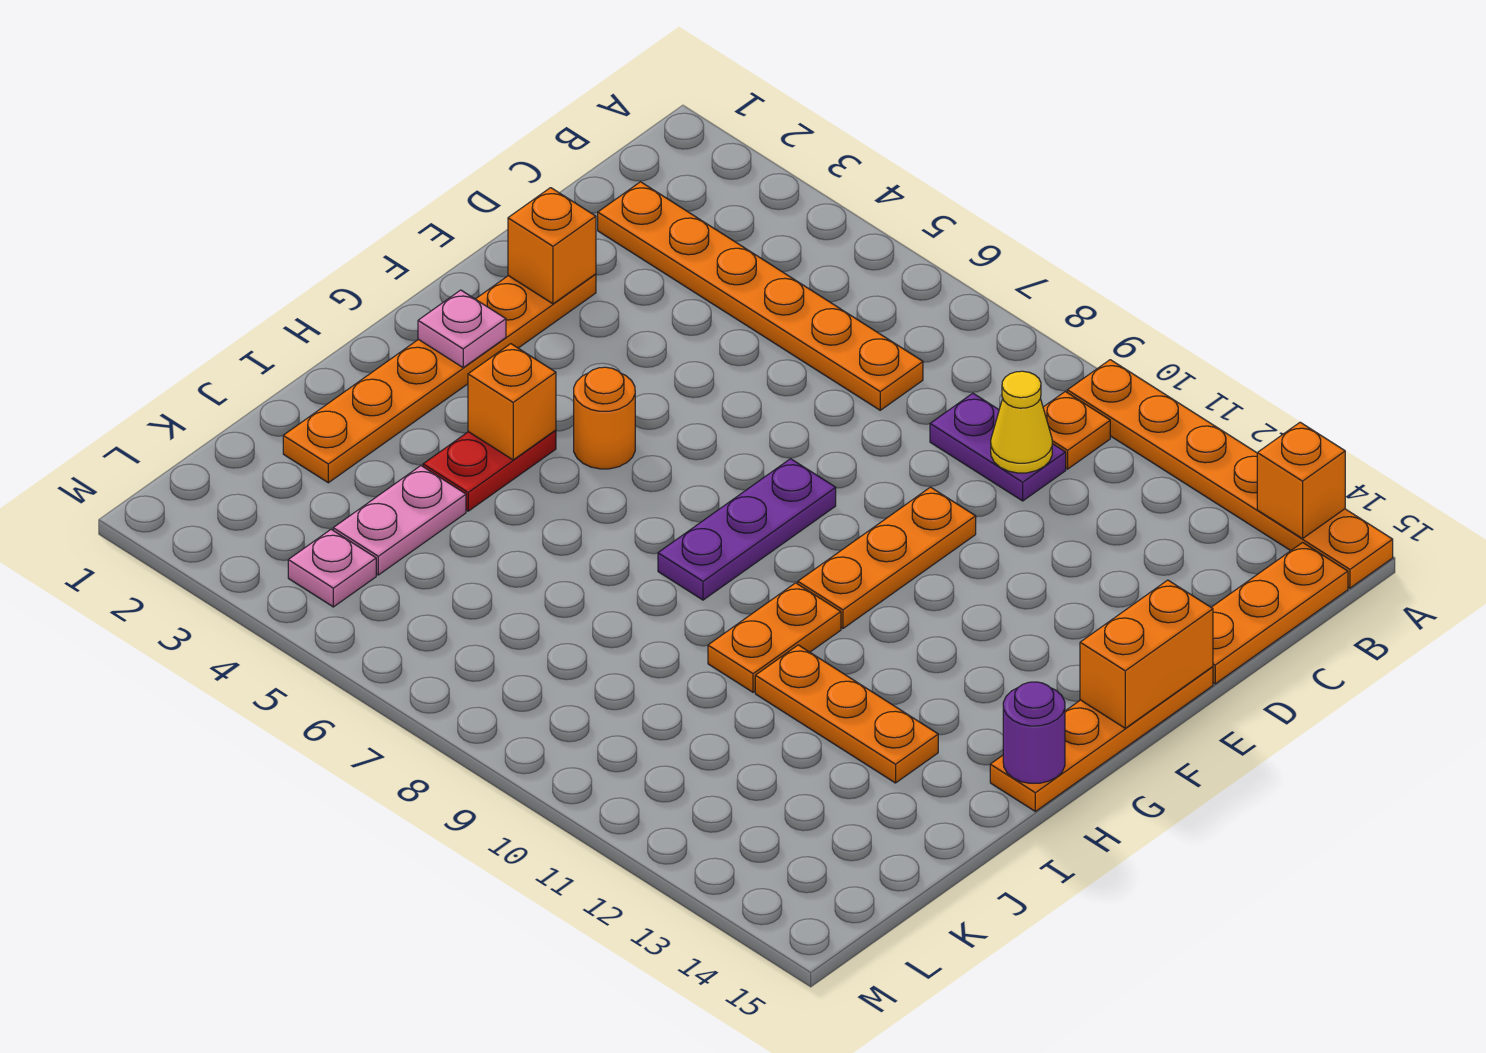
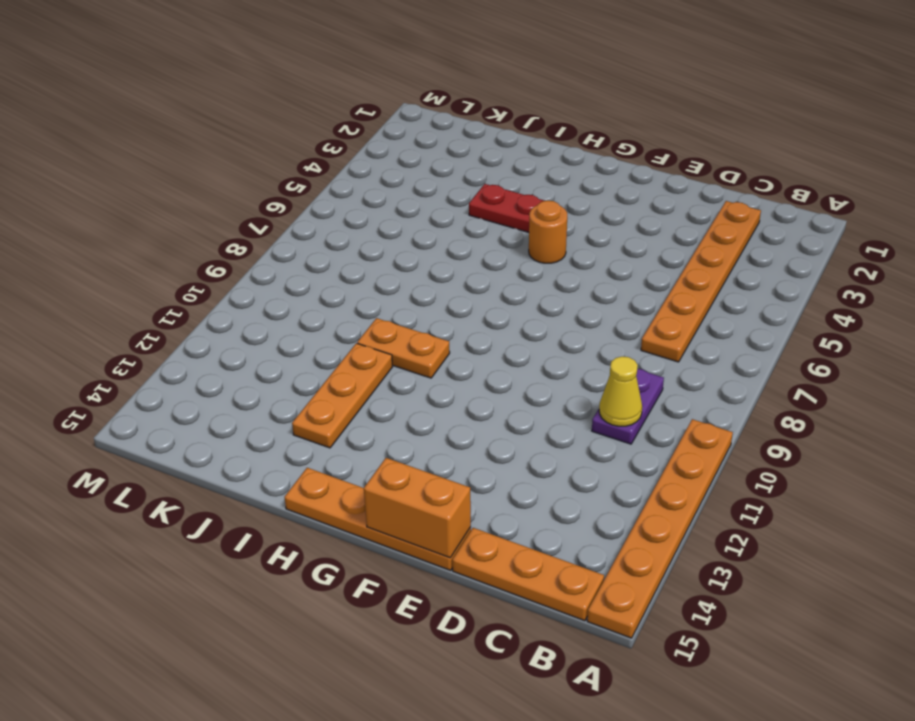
none -> orange plate B10 level 1
none -> orange plate E2:J2 level 1
none -> orange plate E10:G10 level 1

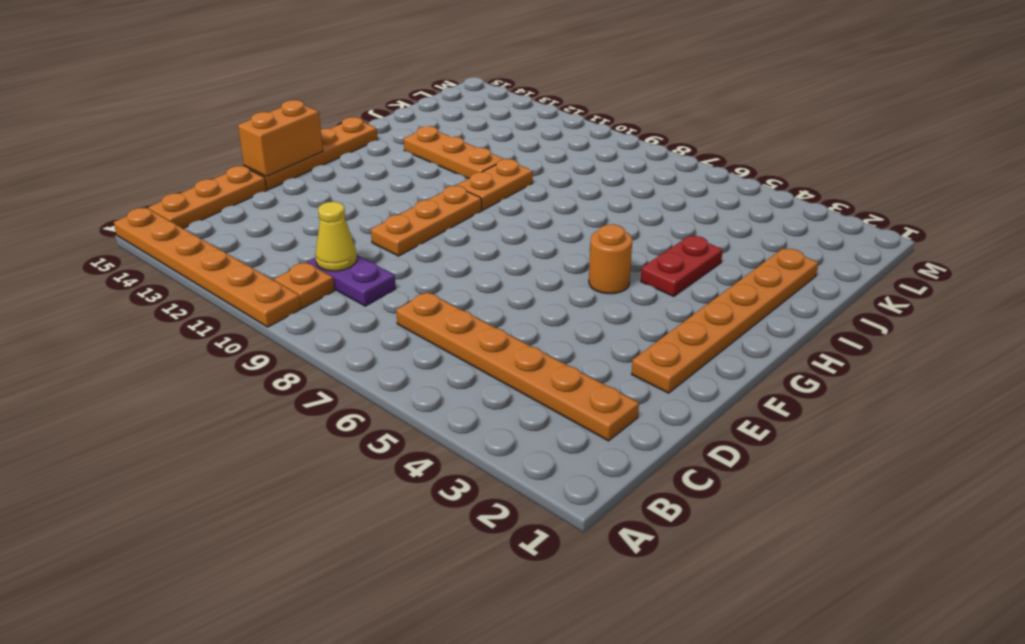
none -> purple plate F8:H8 level 1
none -> pink plate J4:K4 level 1
none -> pink plate L4 level 1

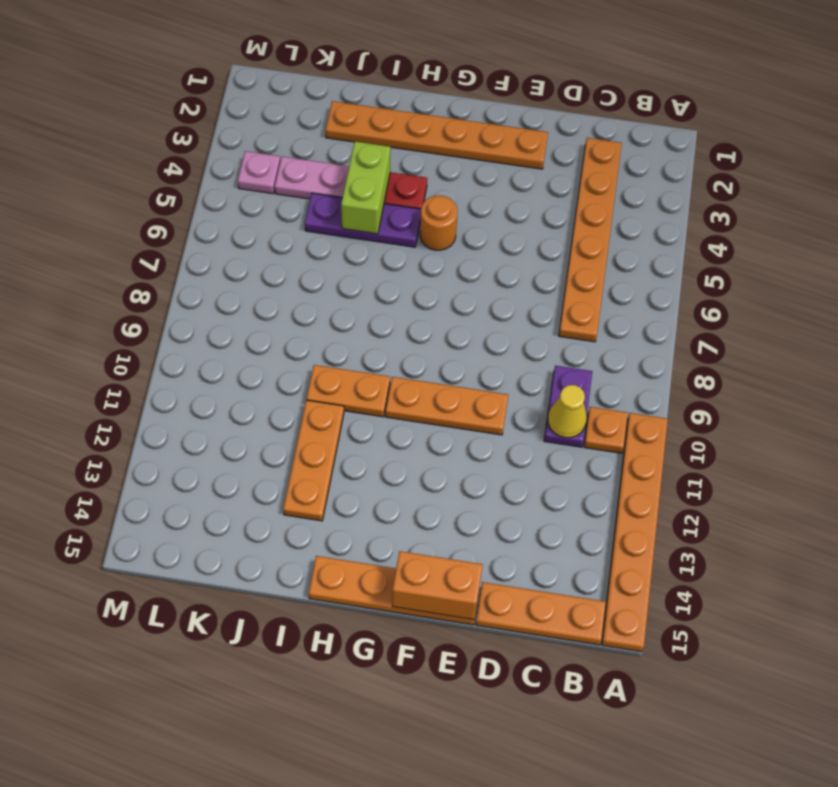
purple plate H5:J5 level 1 -> purple plate F8:H8 level 1
lime brick I4:I5 level 2 -> none
none -> orange brick A14 level 2
none -> orange brick E2 level 2
none -> pink plate G2 level 2

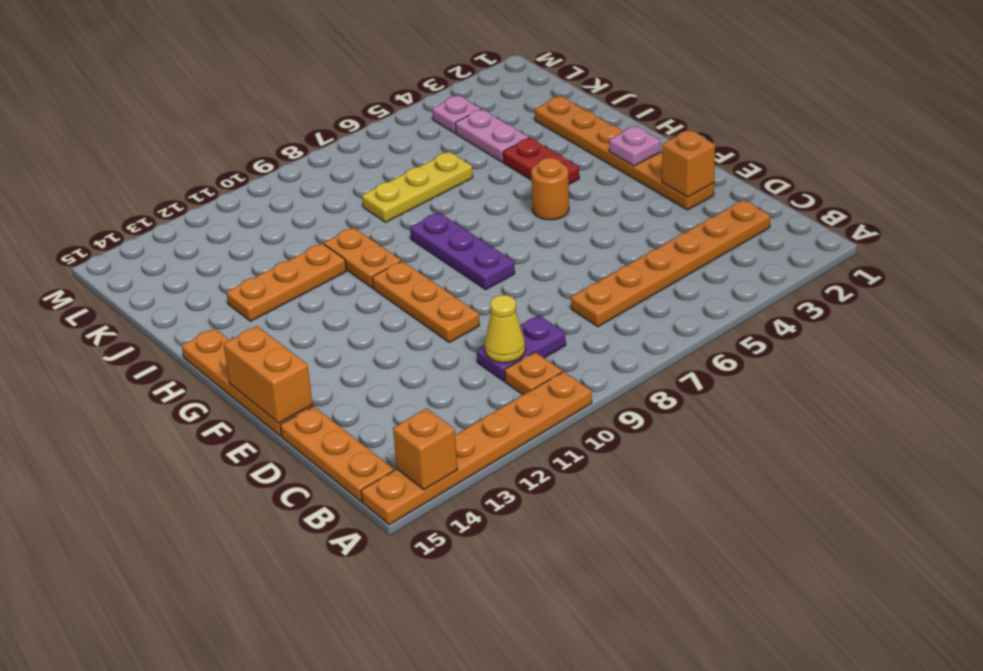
yellow plate J6:J8 level 1 -> none
none -> orange brick H4 level 2
none -> purple round brick H15 level 2

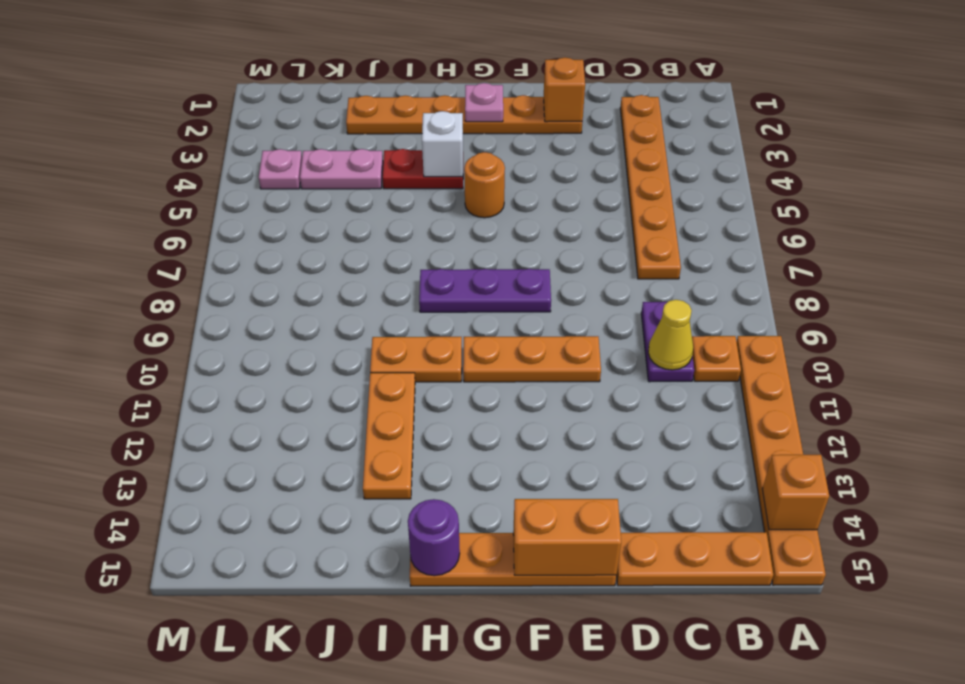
white brick H4 level 2 -> orange brick H4 level 2

